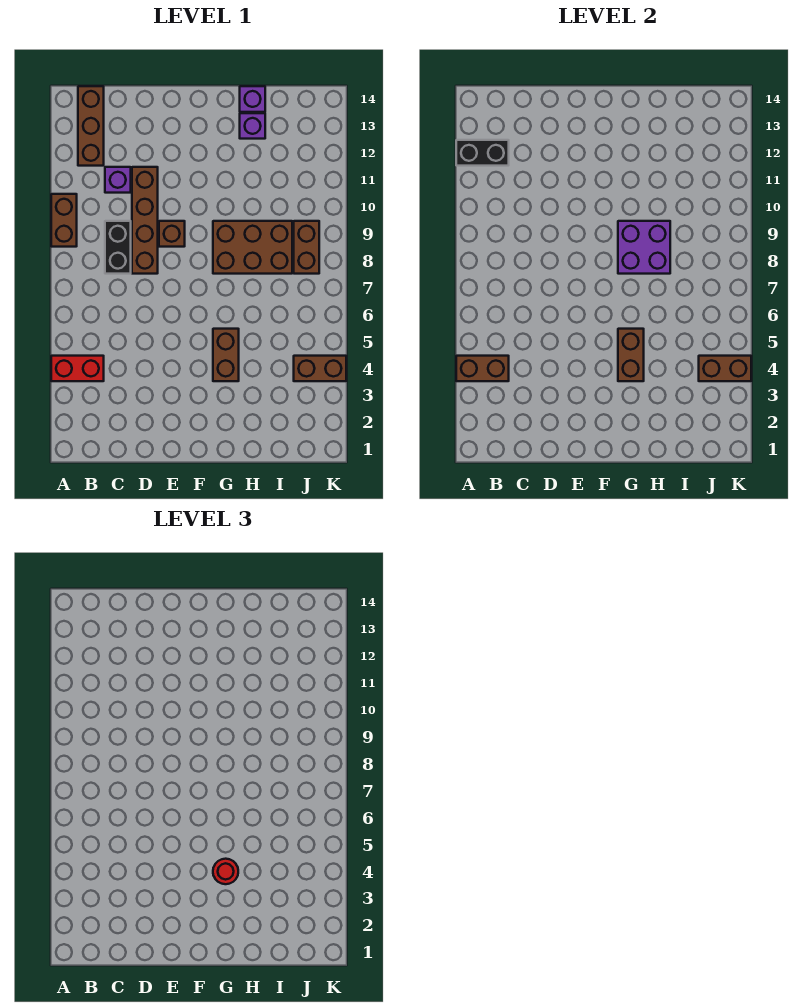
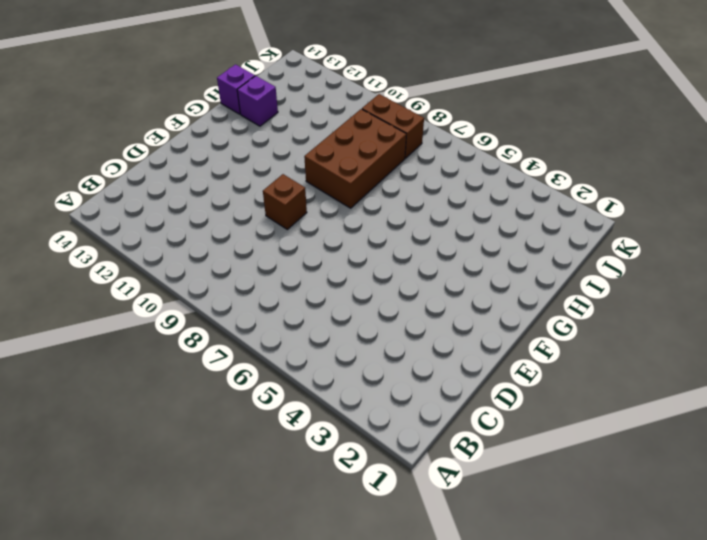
none -> red brick A4:B4 level 1
none -> brown brick A9:A10 level 1
none -> brown brick B12:B14 level 1

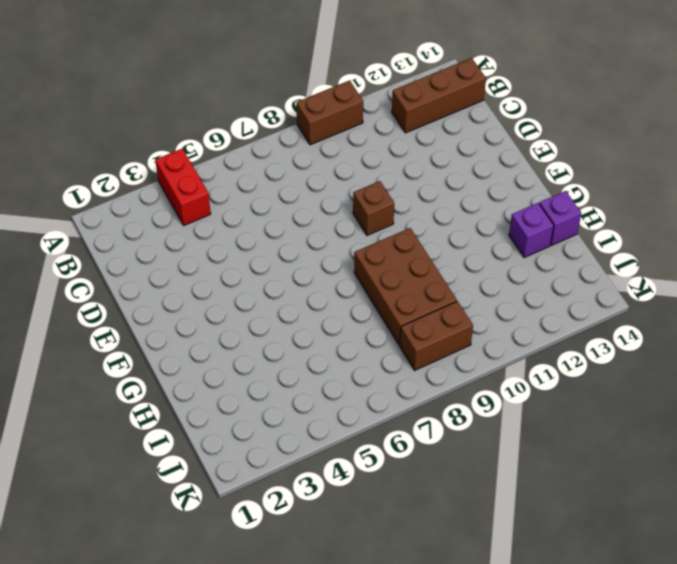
none -> black brick C8:C9 level 1
none -> purple brick C11 level 1
none -> brown brick D8:D11 level 1

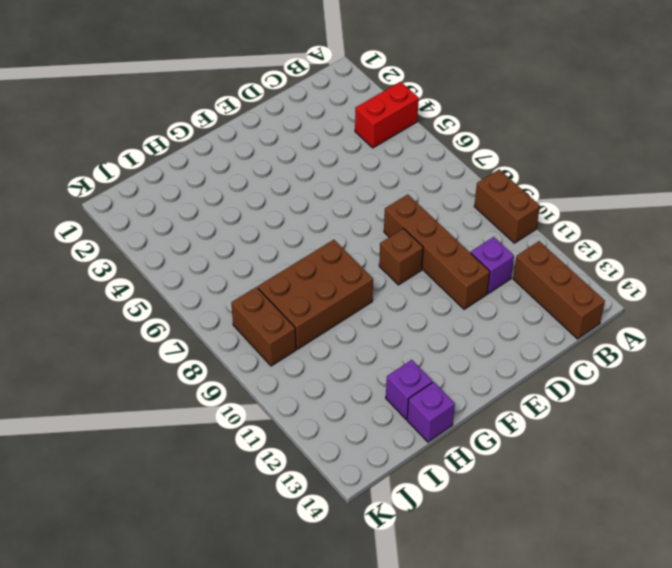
none -> black brick C8:C9 level 1
none -> brown brick G4:G5 level 1
none -> brown brick J4:K4 level 1

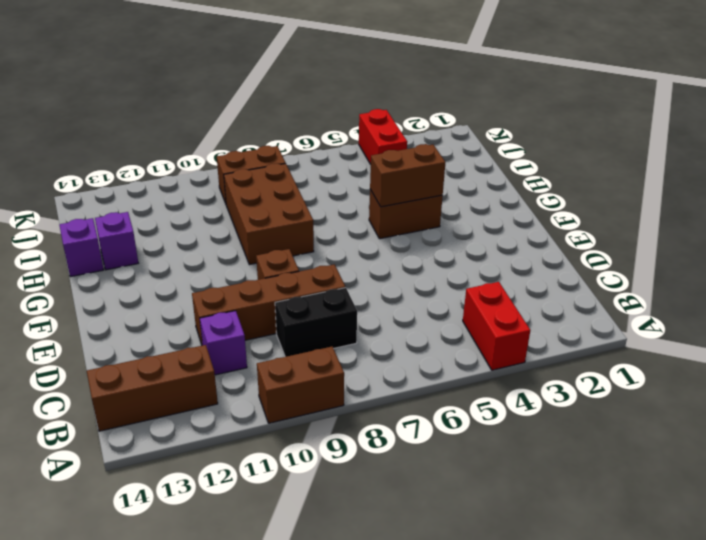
red brick J4:K4 level 1 -> brown brick J4:K4 level 1
none -> brown brick A4:B4 level 2
none -> black brick A12:B12 level 2
none -> purple brick G8:H9 level 2

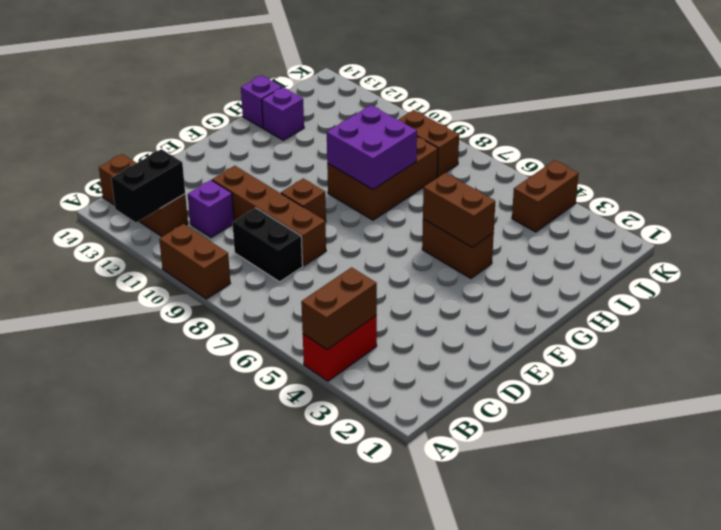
none -> brown brick J4:K4 level 2
none -> red round brick G4 level 3

